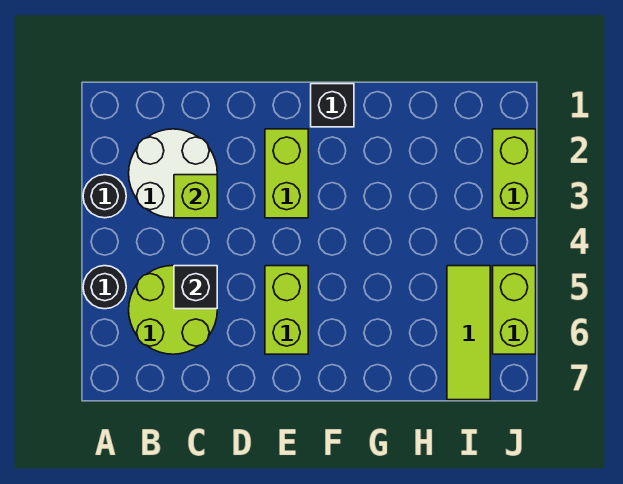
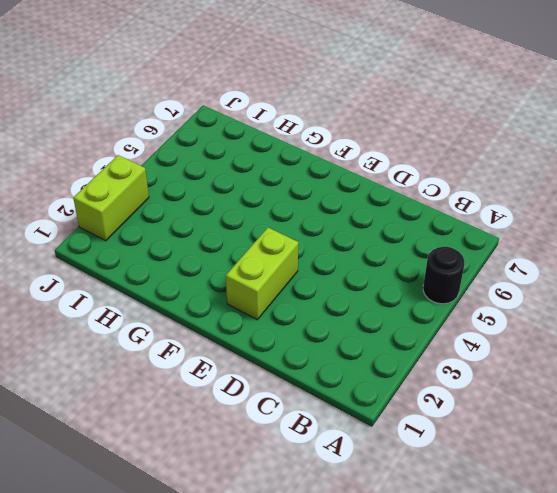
none -> black round brick A3 level 1
none -> white round brick B2:C3 level 1
none -> lime round brick B5:C6 level 1

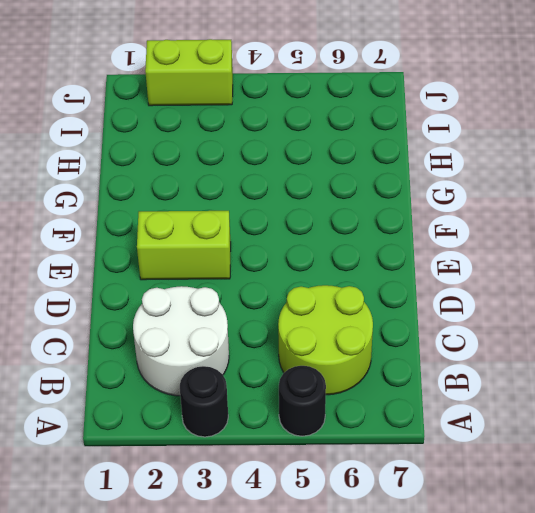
none -> lime brick E5:E6 level 1
none -> black brick F1 level 1
none -> lime tile I5:I7 level 1

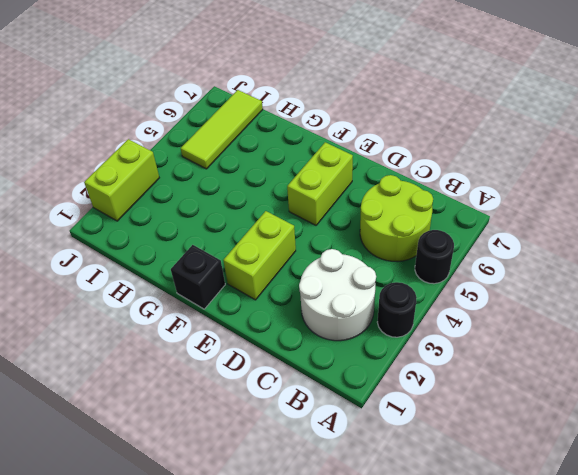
none -> lime brick J5:J6 level 1
none -> lime brick C3 level 2
none -> black brick C5 level 2

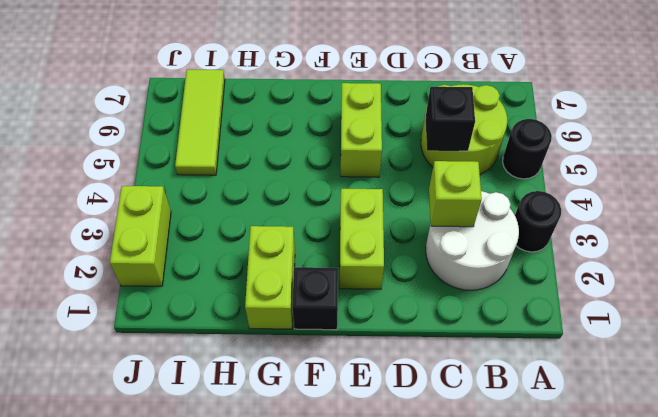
lime brick G1:G2 level 1 -> lime brick J5:J6 level 1

